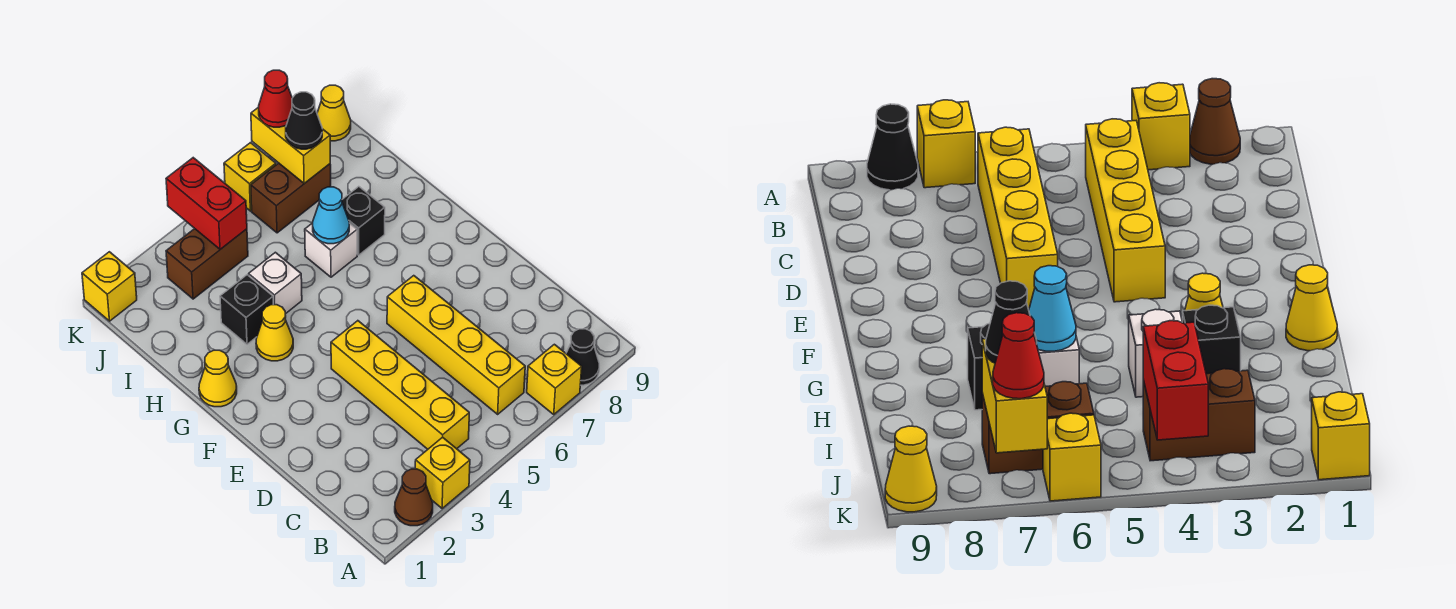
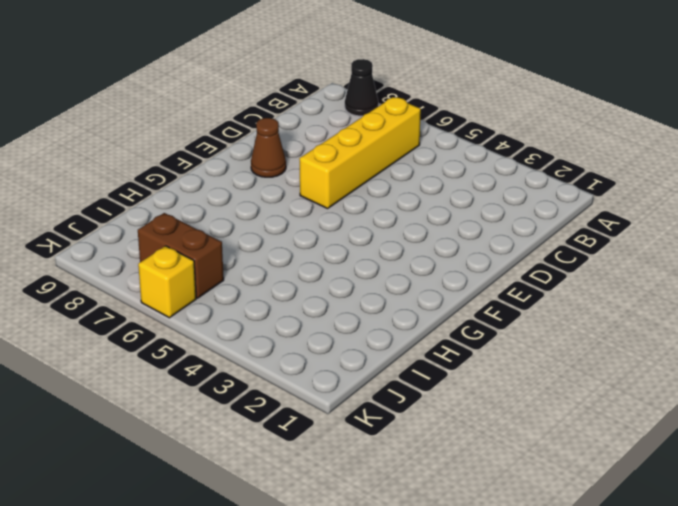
brown cone E8 level 1 -> brown cone A2 level 1
none -> yellow brick A3 level 1
none -> yellow brick A7 level 1
none -> yellow brick B4:E4 level 1

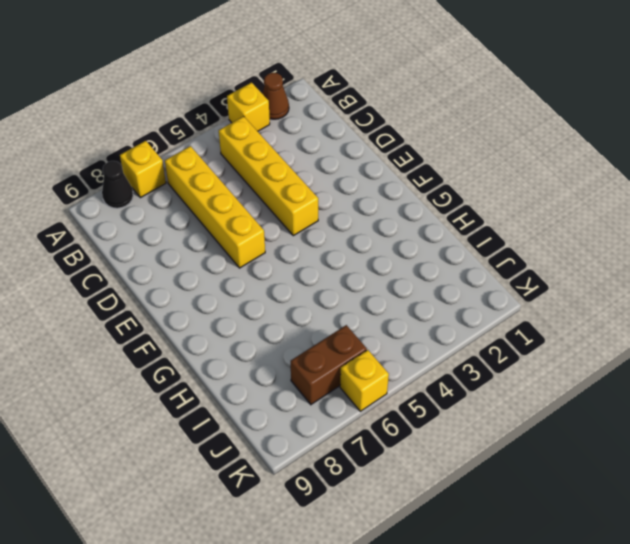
none -> yellow cone G1 level 1
none -> yellow cone G3 level 1
none -> black brick H3 level 1

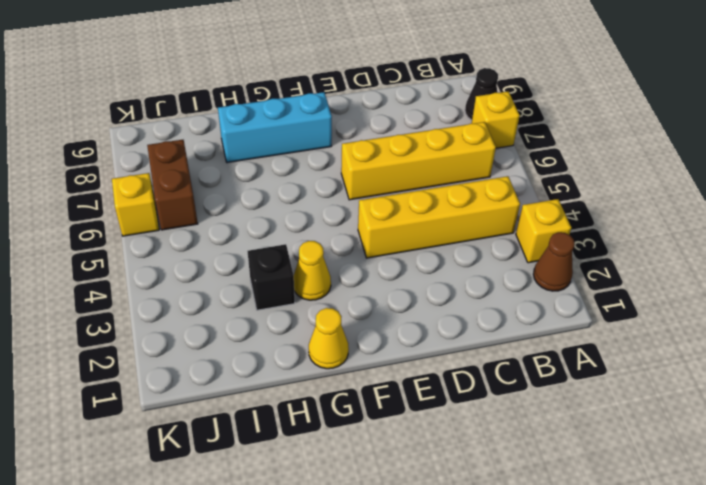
cyan brick F8:H8 level 1 -> none
none -> white brick H4 level 1
none -> white brick H6 level 1
none -> black brick H7 level 1

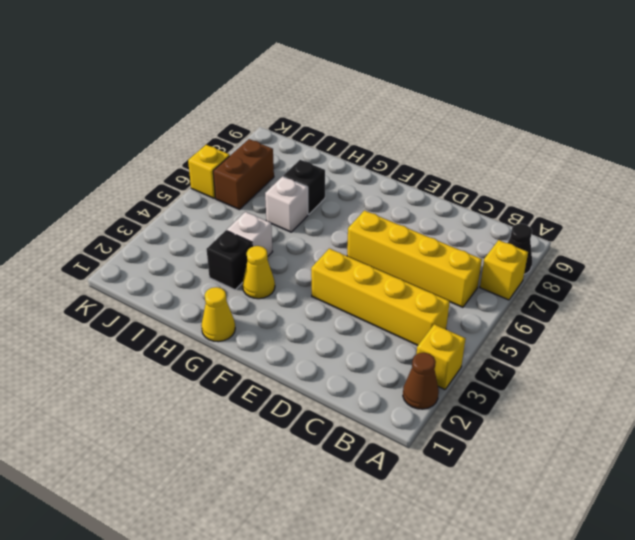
none -> brown brick J3:J4 level 1
none -> yellow brick K1 level 1
none -> yellow cone K9 level 1

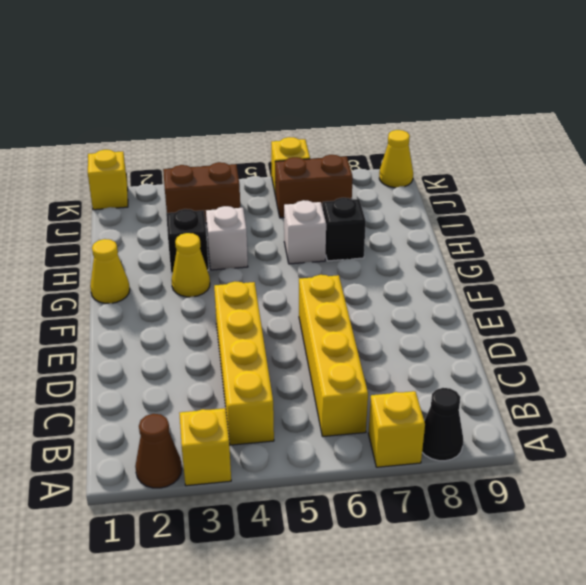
none -> cyan cone H6 level 2
none -> red brick J4:K4 level 2
none -> yellow brick J7:K7 level 2

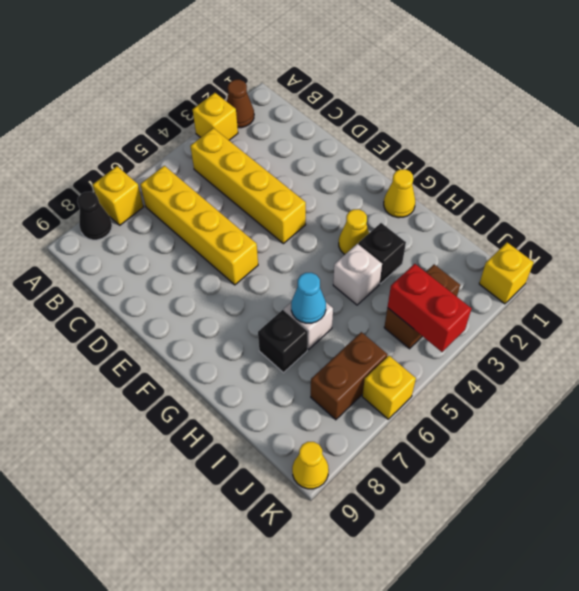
none -> yellow brick J7:K7 level 2
none -> black cone J7 level 3
none -> red cone K7 level 3

